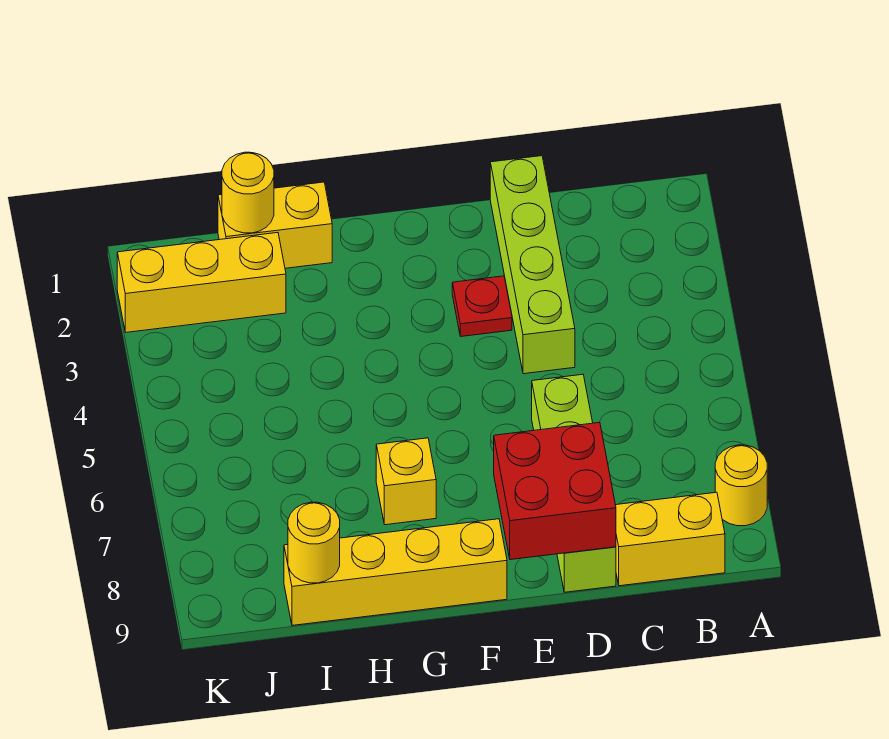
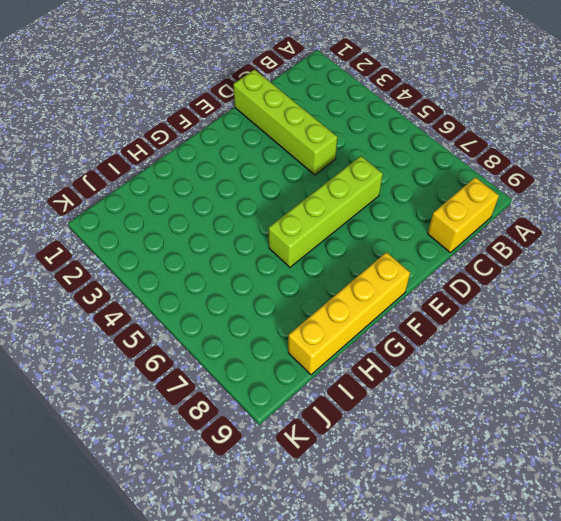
lime brick D6:G6 level 1 -> lime brick D6:D9 level 1
none -> yellow round brick A8 level 1
none -> red plate E3 level 1
none -> yellow brick G7 level 1

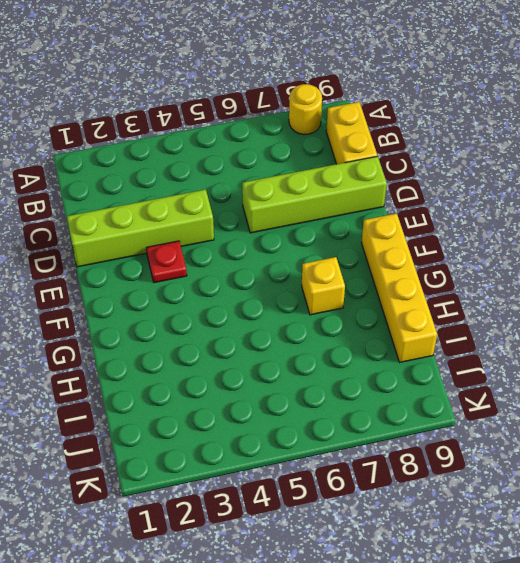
none -> yellow brick H1:I1 level 1
none -> yellow brick I2:K2 level 1
none -> red brick D8:E9 level 2

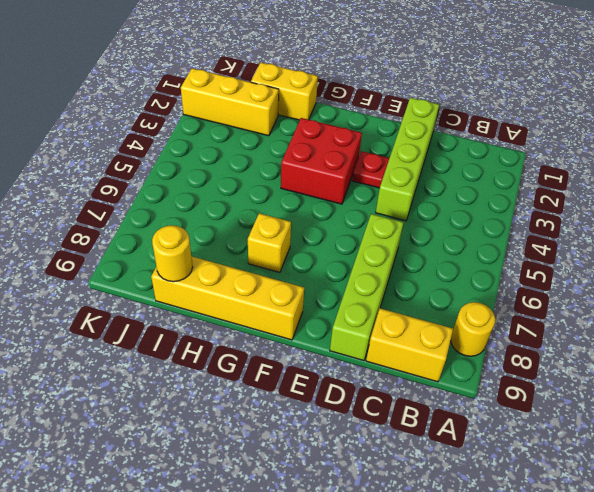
red brick F3:G4 level 1 -> red brick D8:E9 level 2
none -> yellow round brick I1 level 2

